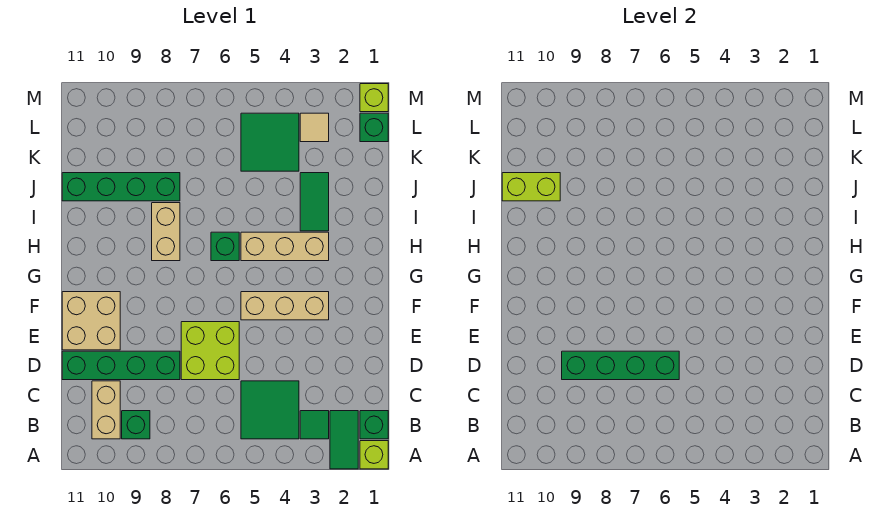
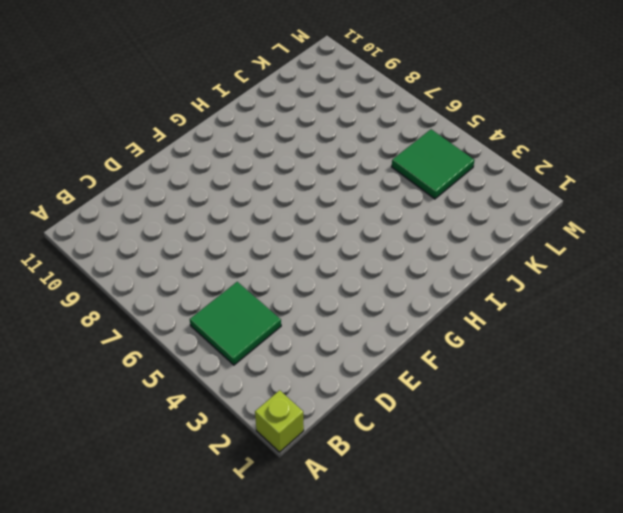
none -> green tile A2:B2 level 1
none -> green brick B1 level 1
none -> green tile B3 level 1

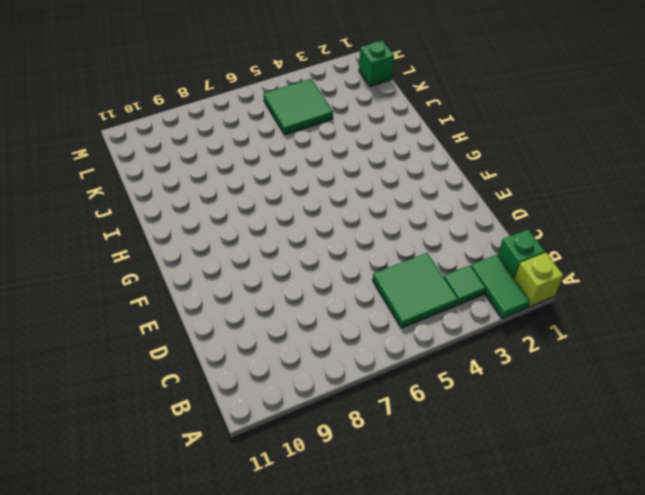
none -> green brick B9 level 1
none -> tan brick B10:C10 level 1
none -> lime brick D6:E7 level 1

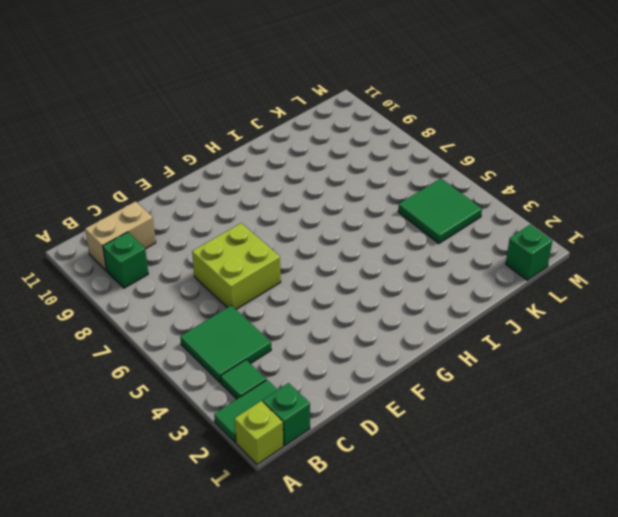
none -> green brick D8:D11 level 1
none -> tan brick E10:F11 level 1
none -> tan brick F3:F5 level 1

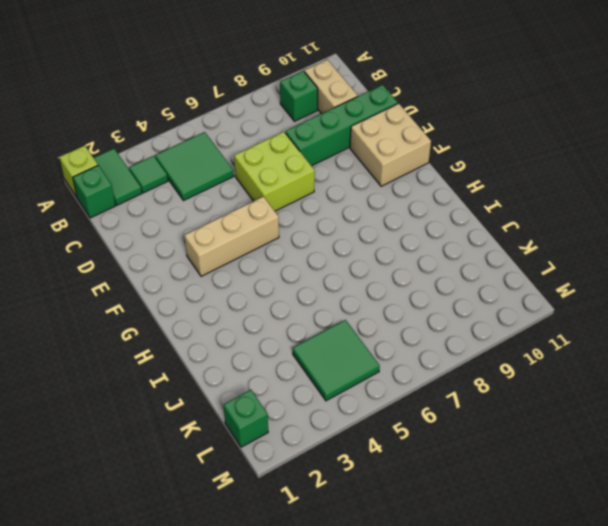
none -> tan brick H3:H5 level 1
none -> green brick H6 level 1
none -> tan brick H8:I8 level 1

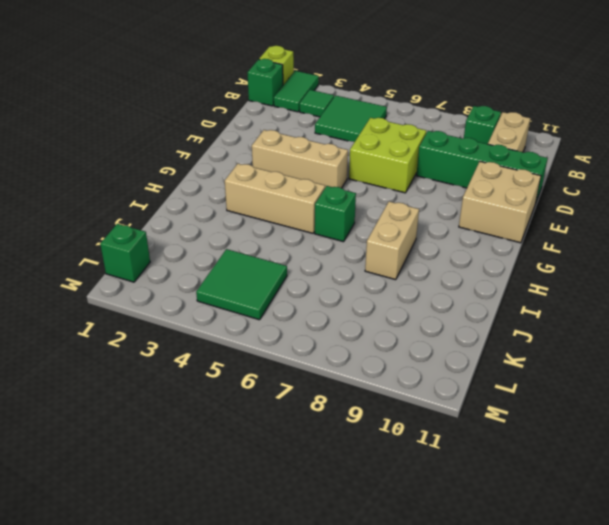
none -> green tile I3:J3 level 1
none -> green brick J8:J11 level 1
none -> tan tile L3 level 1

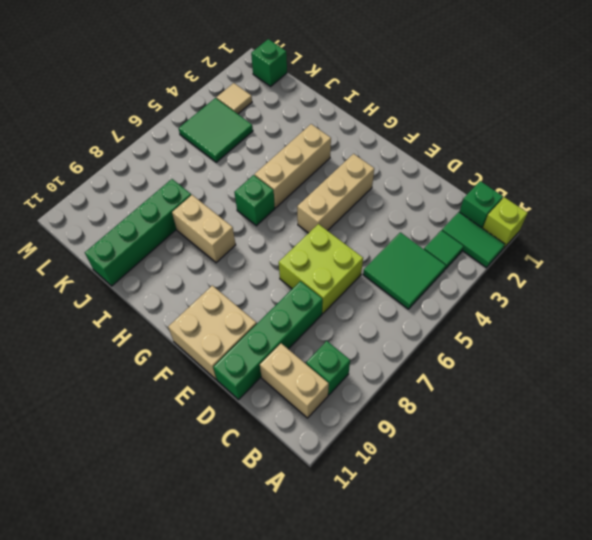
none -> green tile I3:J3 level 1
none -> lime brick M1 level 1
none -> green brick D6:D9 level 2

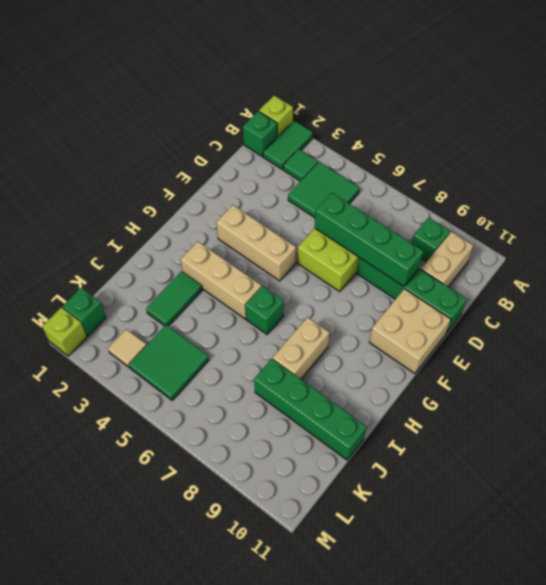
none -> lime brick J10:J11 level 2

